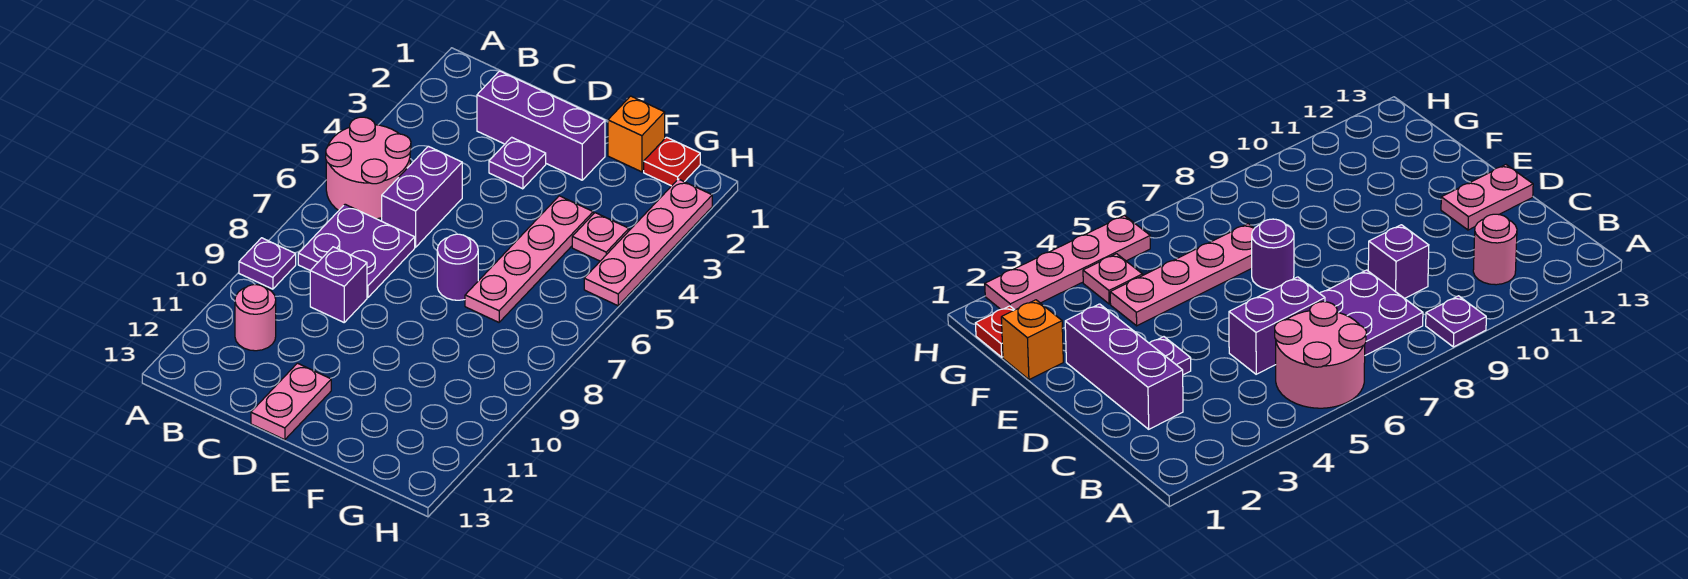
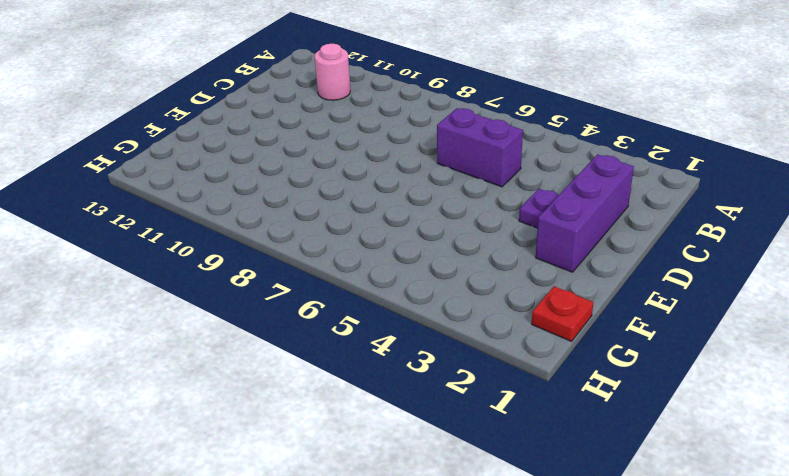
none -> pink round brick A5:B6 level 1
none -> purple plate A9 level 1
none -> purple plate B7:C8 level 1

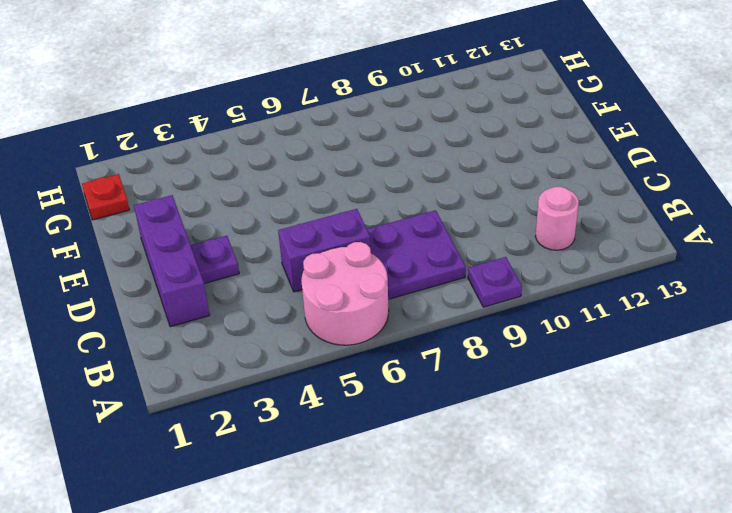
none -> purple brick C9 level 1
none -> pink plate D12:D13 level 1
none -> purple round brick E7 level 1

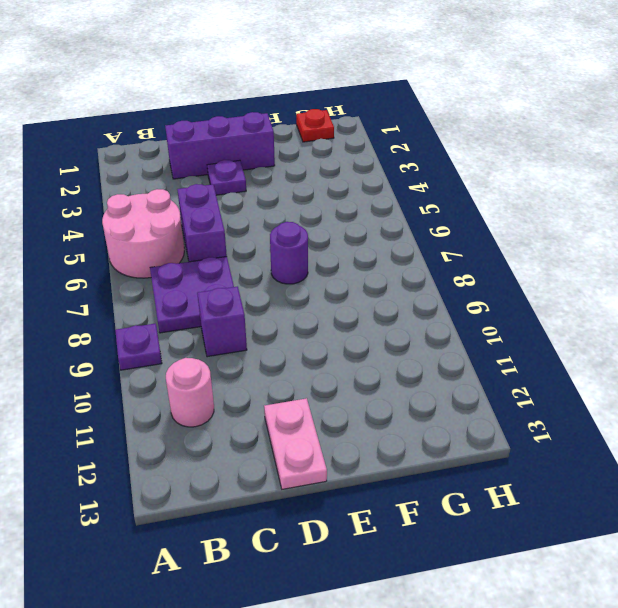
none -> orange brick F1 level 1
none -> pink plate F4:F7 level 1
none -> pink plate G4 level 1

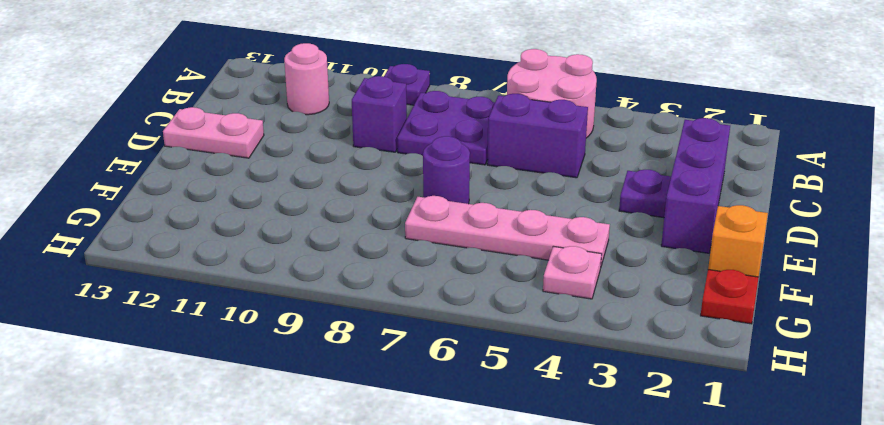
none -> pink plate H2:H5 level 1

